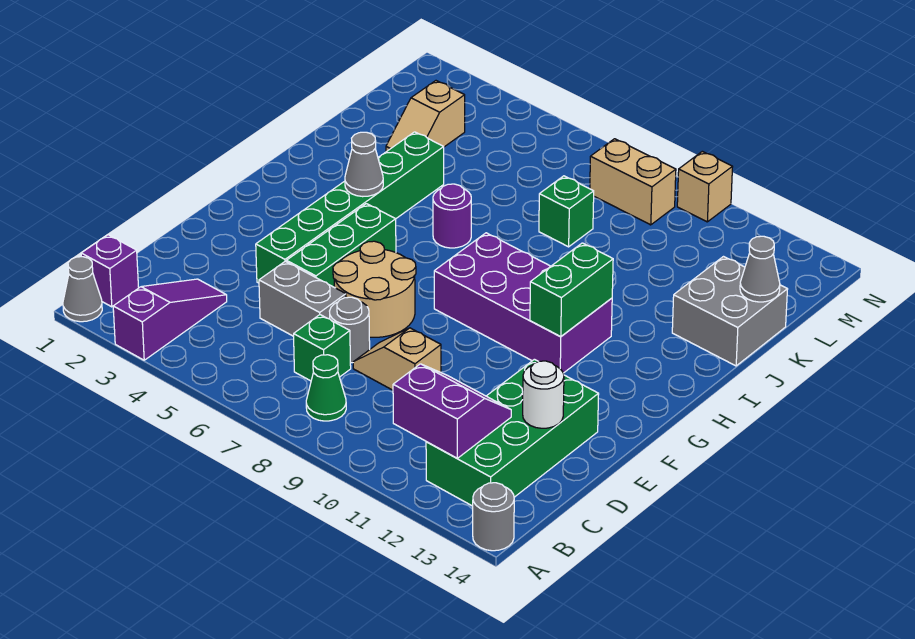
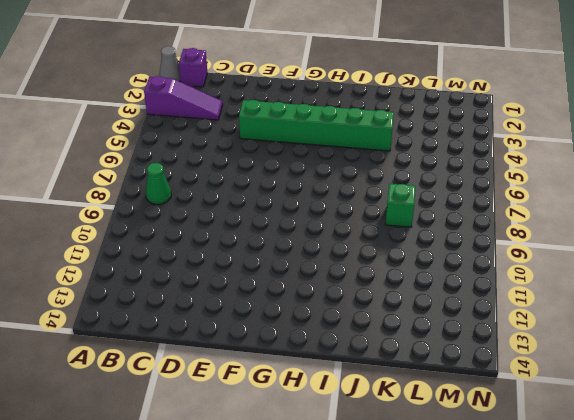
none -> grey round brick A14 level 1
none -> green brick B12:E13 level 1
none -> green brick C7 level 1

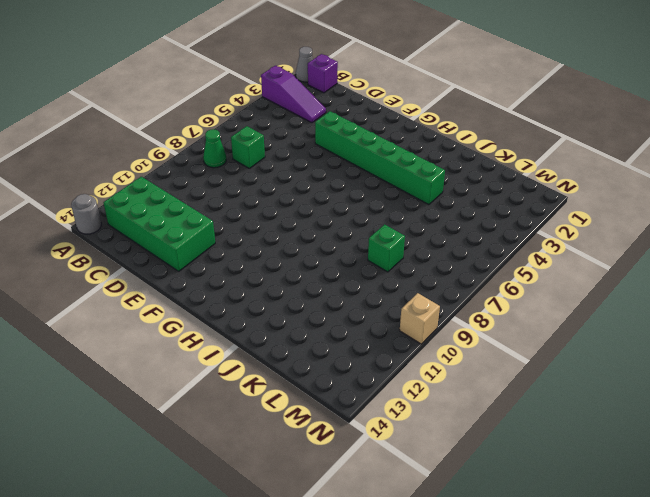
none -> grey brick D5:D6 level 1
none -> grey round brick D7 level 1
none -> tan slope D8:D9 level 1 top 9

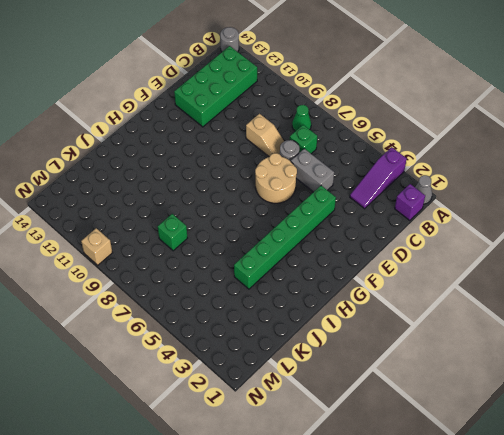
none -> green brick E5:G5 level 1
none -> purple brick G8:H11 level 1
none -> purple round brick I6 level 1

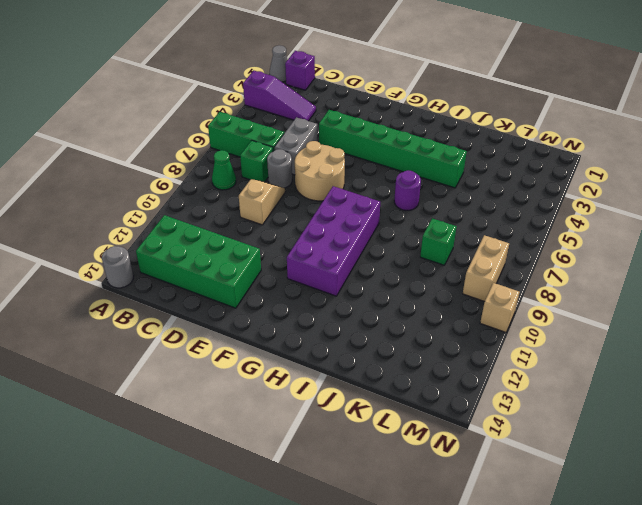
green brick A6:C6 level 1 -> green brick E5:G5 level 1
none -> grey brick J13:K14 level 1
none -> tan slope K3:L3 level 1 top L
none -> purple slope B11:C12 level 2 top B

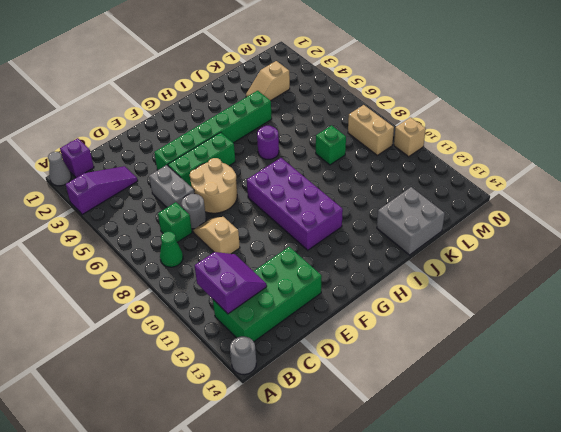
none -> white round brick D13 level 2
none -> green brick G11:H11 level 2
none -> grey cone H4 level 2

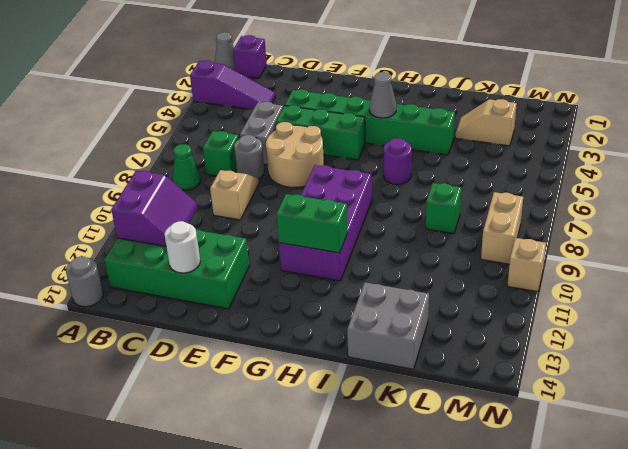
none -> grey cone K14 level 2

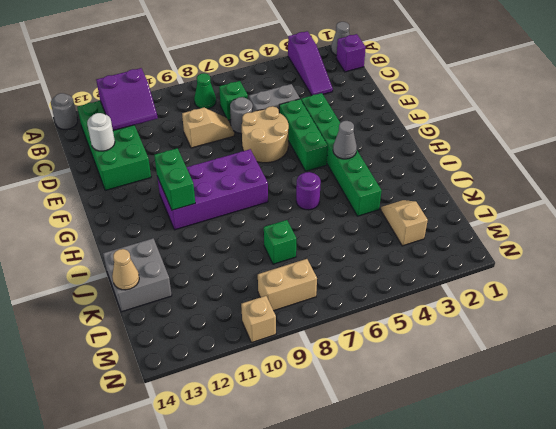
tan cone K14 level 2 -> grey cone K14 level 2

